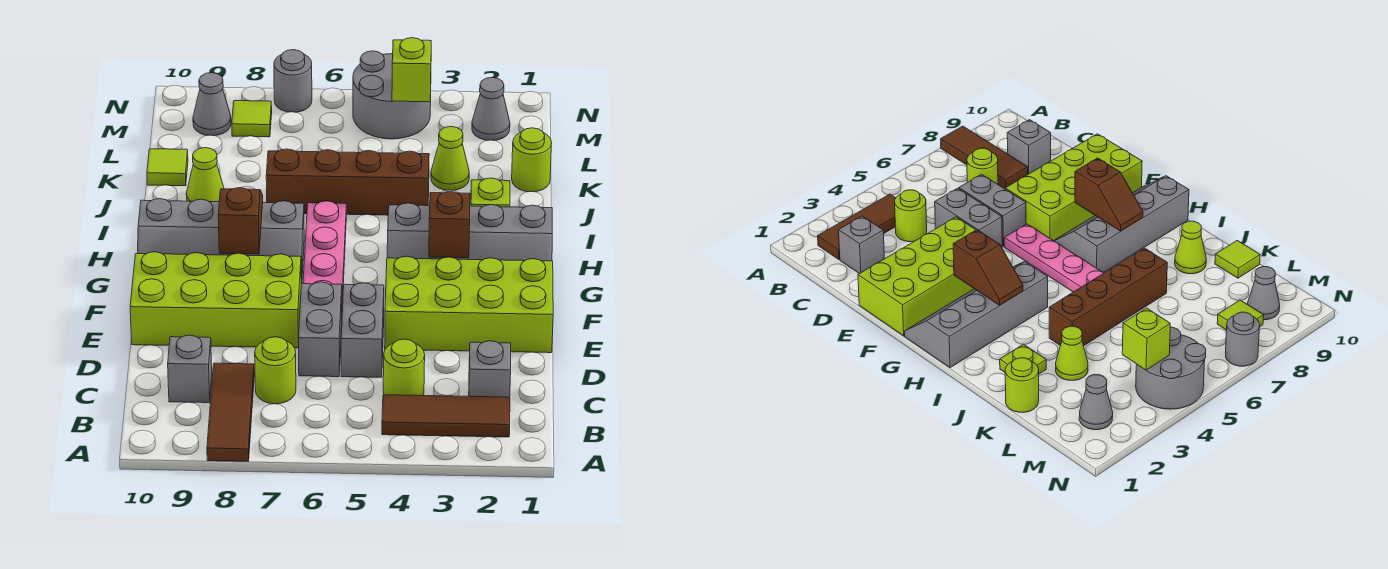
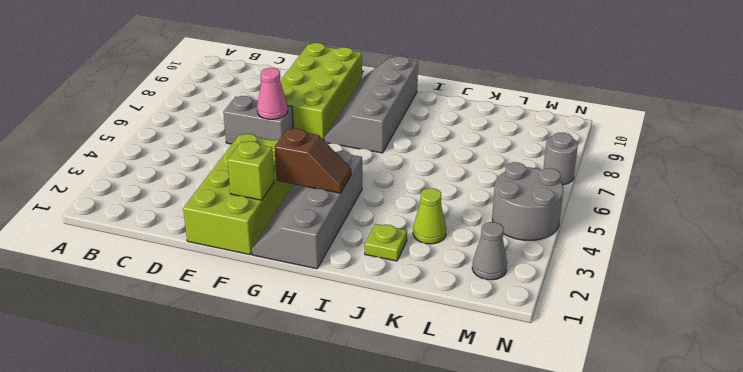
pink cone E6 level 2 -> none
lime brick F2 level 2 -> lime brick M4 level 2
none -> brown tile A8:C8 level 1
none -> brown tile B2:B4 level 1
none -> grey brick C2 level 1

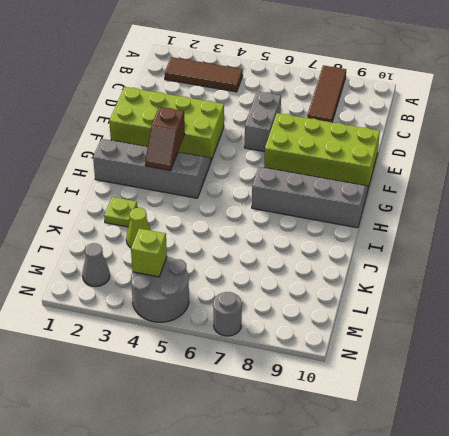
none -> grey brick C2 level 1
none -> lime round brick C4 level 1
none -> lime round brick C7 level 1

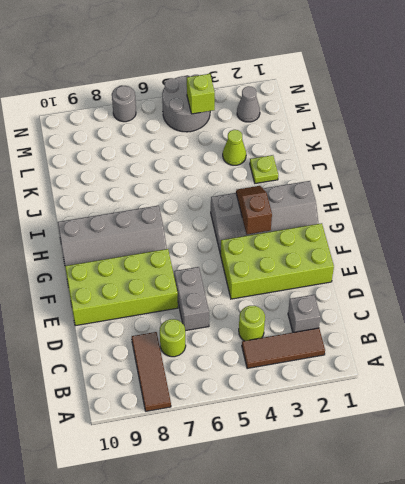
none -> grey brick C9 level 1
none -> grey brick D5:E5 level 1
none -> pink plate F6:I6 level 1

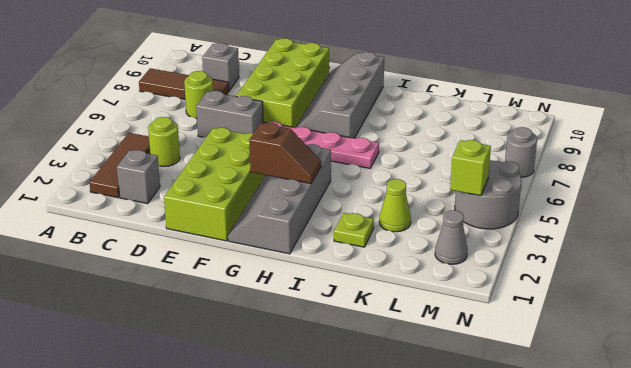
none -> grey brick D5:E5 level 1
none -> brown brick J4:J7 level 1
none -> lime cone J9 level 1

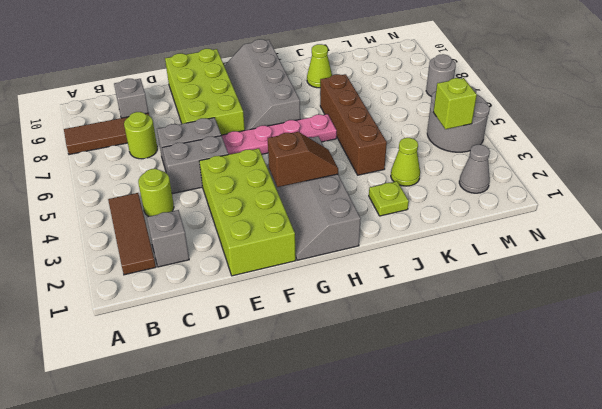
none -> lime round brick K1 level 1
none -> lime tile K10 level 1
none -> lime tile M8 level 1

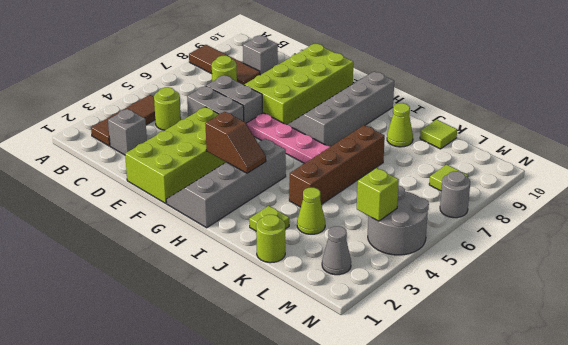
none -> grey cone M9 level 1
none -> brown slope G8:H8 level 2 top G

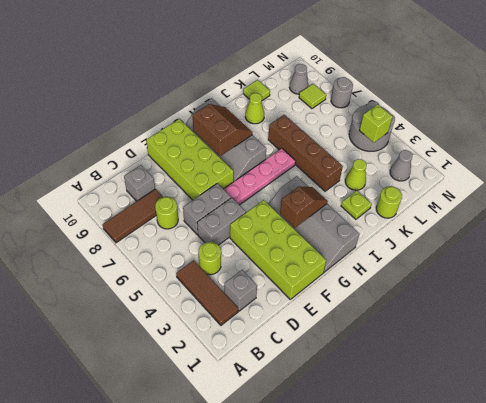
brown slope G8:H9 level 2 top G -> brown slope G8:H8 level 2 top G

